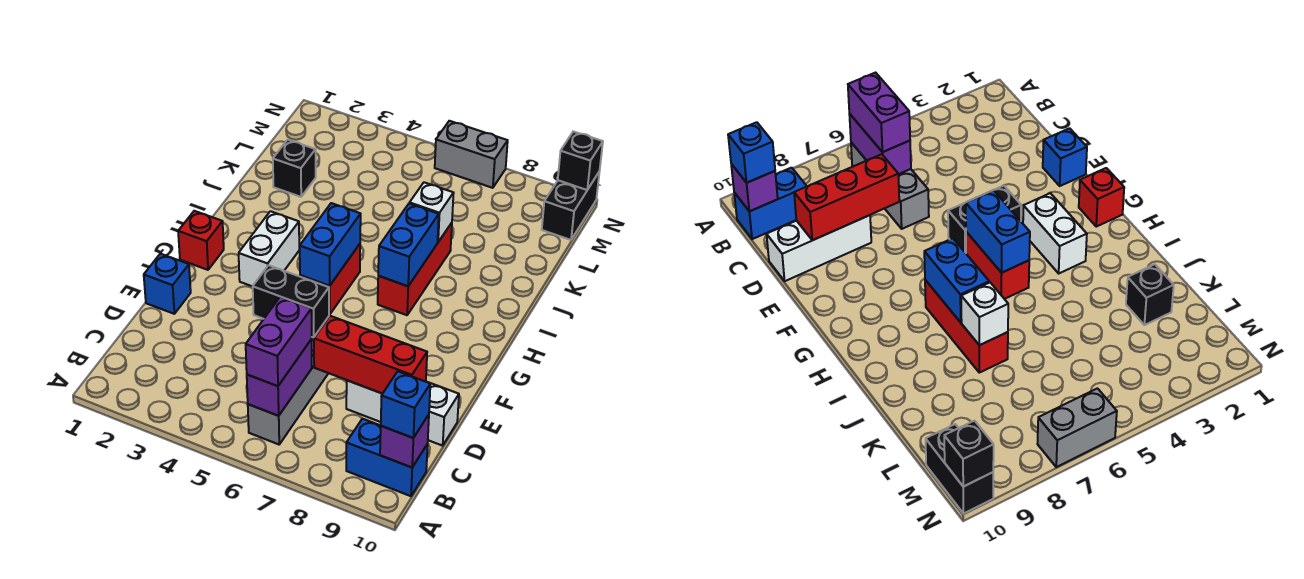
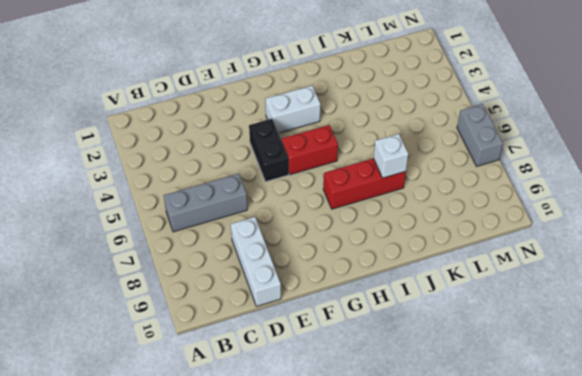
none -> blue brick B9:B10 level 1
none -> blue brick E1 level 1
none -> red brick G1 level 1

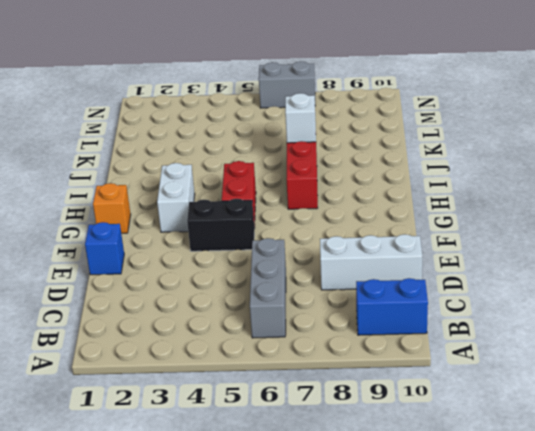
orange brick G1 level 1 -> red brick G1 level 1
none -> black brick K2 level 1
none -> black brick M10:N10 level 1
none -> purple brick B6:C6 level 2

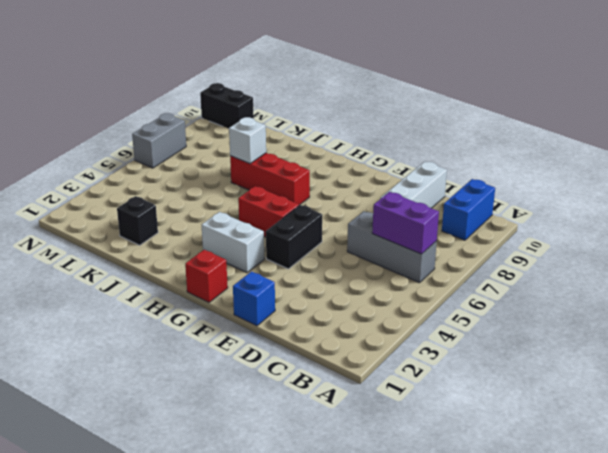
none -> purple brick B10 level 2
none -> red brick D7:D9 level 2
none -> blue brick G5:H5 level 2

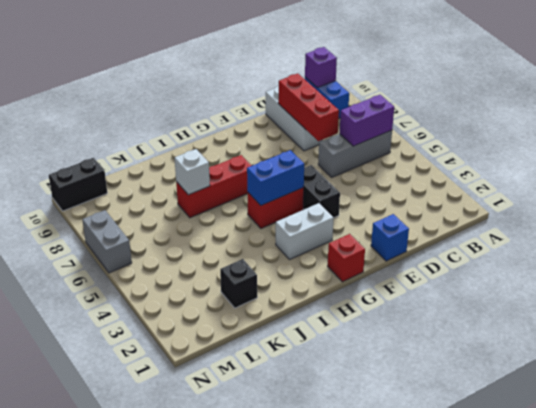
none -> blue brick H7:I7 level 2
none -> black brick N10 level 2
none -> purple brick B6:C6 level 3

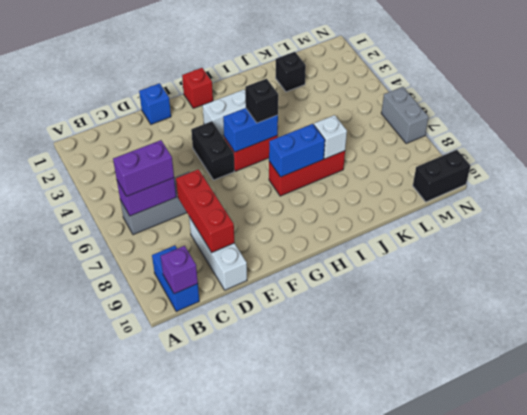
black brick H5 level 3 -> black brick N10 level 2
none -> blue brick B10 level 3

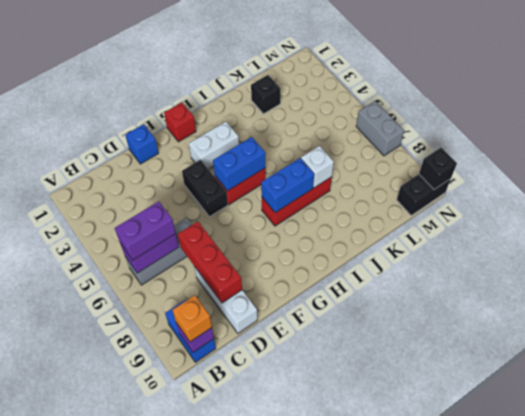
orange brick B10 level 3 -> blue brick B10 level 3

